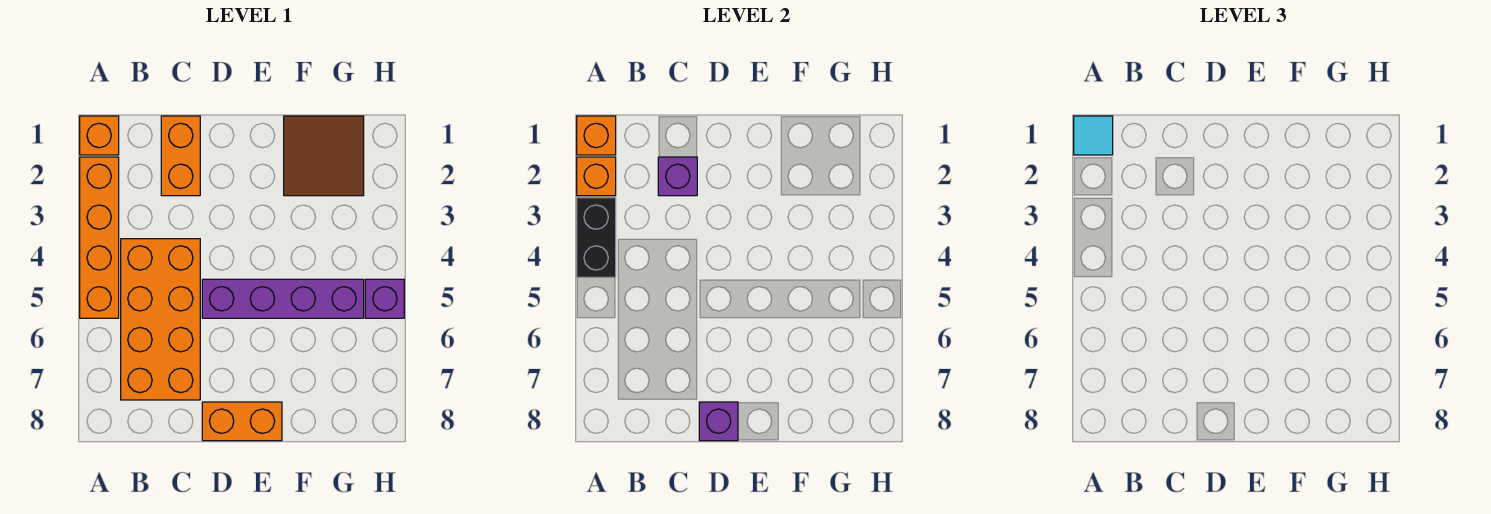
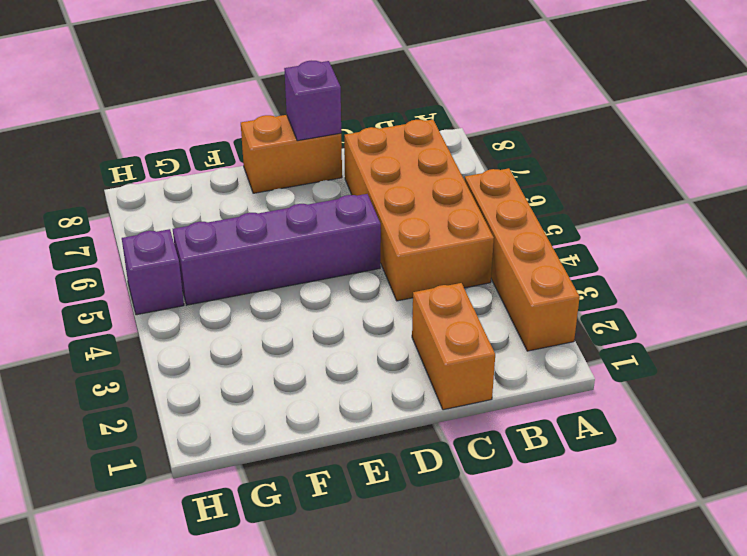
none -> orange brick A1 level 1
none -> brown tile F1:G2 level 1
none -> orange brick A1 level 2

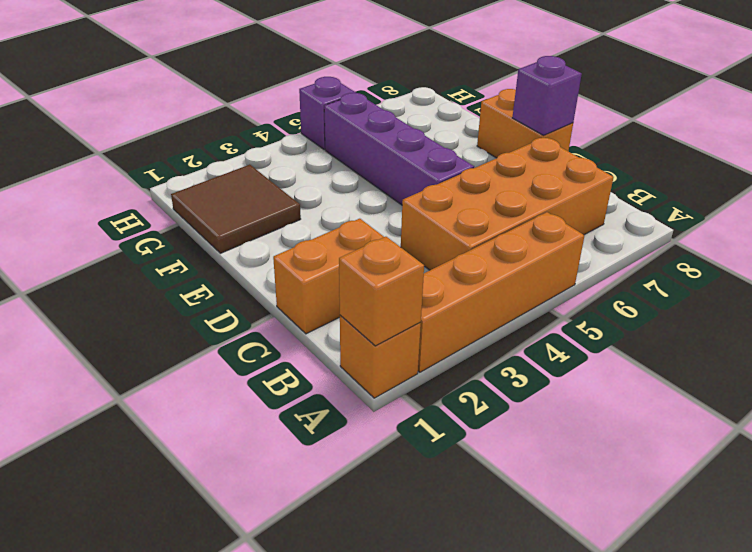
none -> orange brick A2 level 2
none -> black brick A3:A4 level 2
none -> purple brick C2 level 2

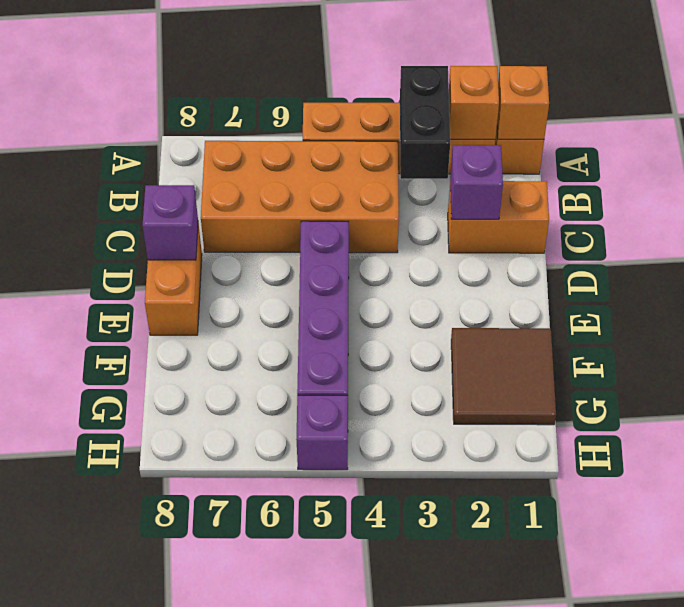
black brick A3:B3 level 2 -> black brick A3:A4 level 2
none -> cyan tile A1 level 3

